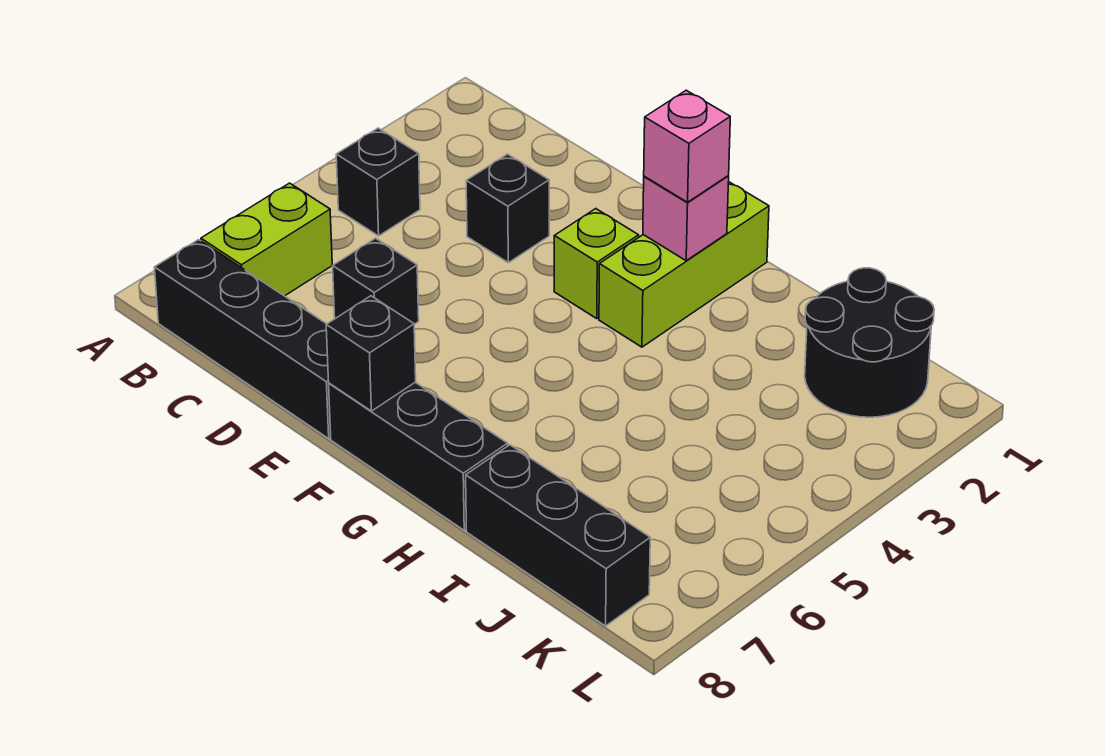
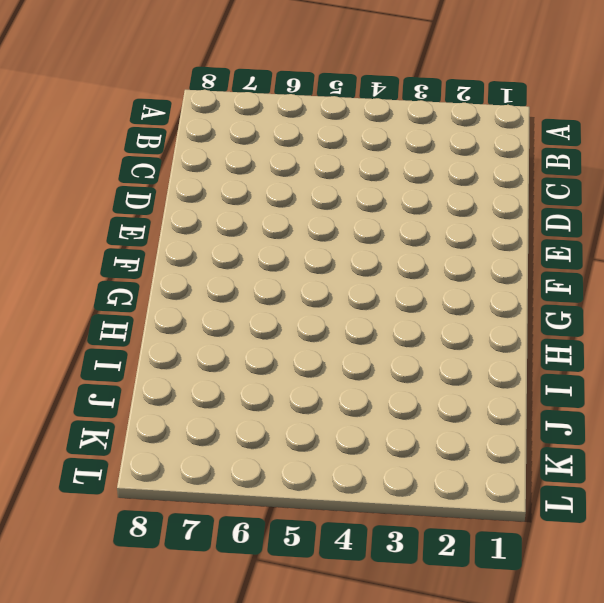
none -> black brick B4 level 1
none -> lime brick B6:B7 level 1
none -> black brick B8:E8 level 1

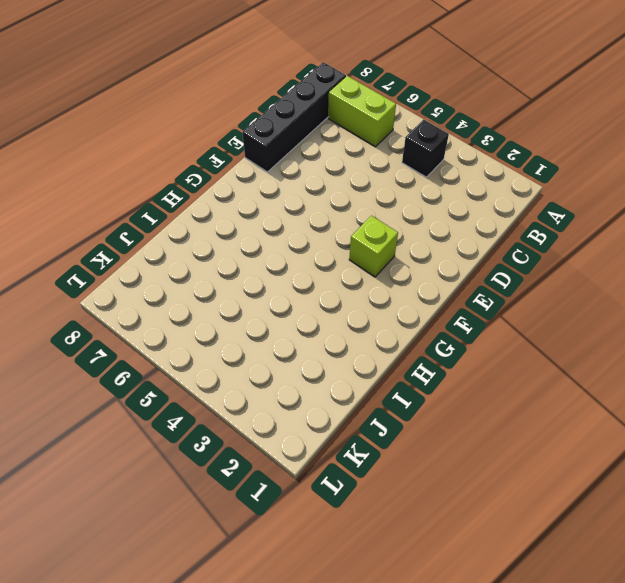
none -> black brick D3 level 1
none -> black brick D6 level 1
none -> black brick F8:H8 level 1

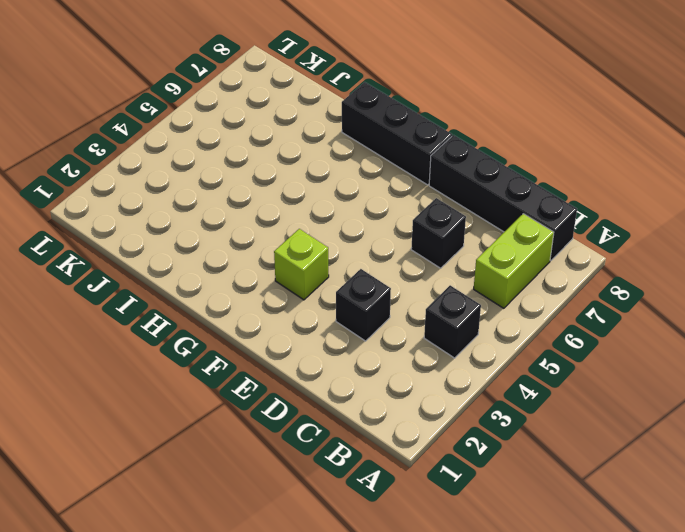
none -> lime brick G1:G3 level 1
none -> black brick I8:K8 level 1
none -> black round brick J1:K2 level 1

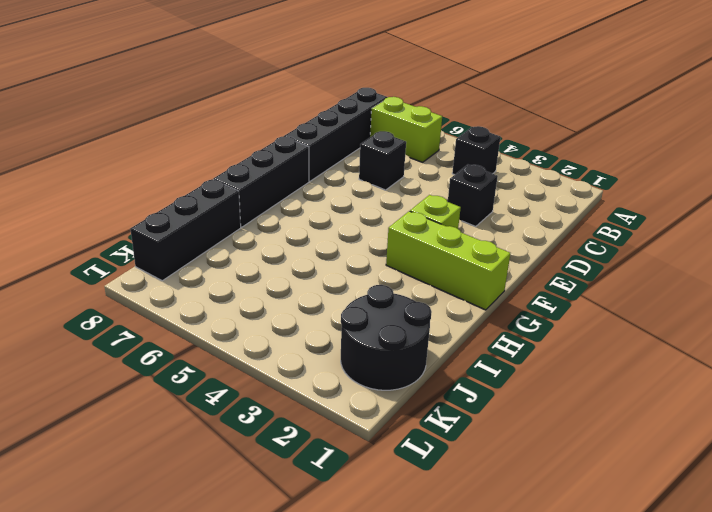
none -> black brick F8 level 2
none -> pink brick G2 level 2
none -> pink brick G2 level 3

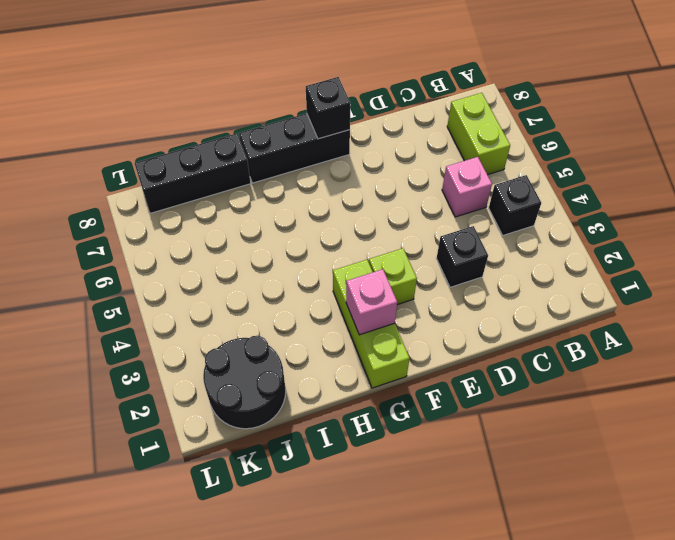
pink brick C5 level 1 -> pink brick G2 level 3
none -> black brick B8:E8 level 1
none -> black brick D6 level 1

